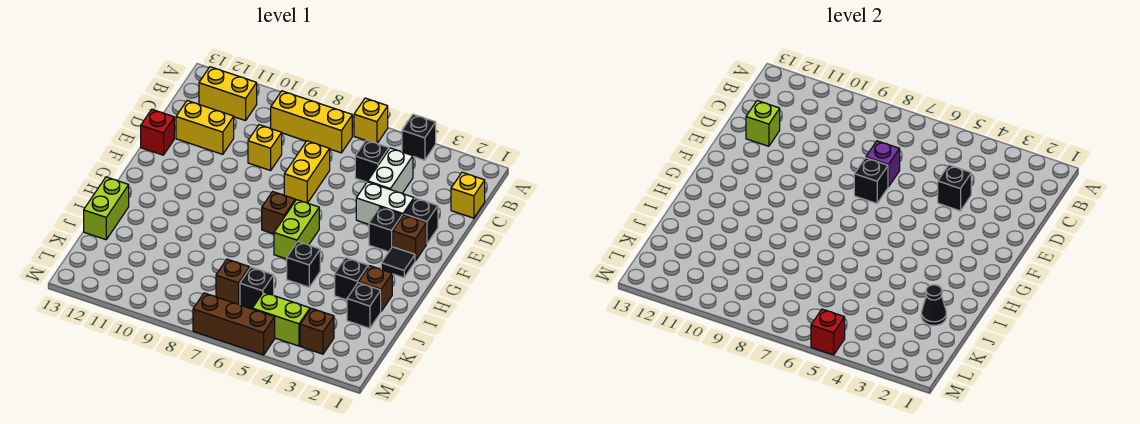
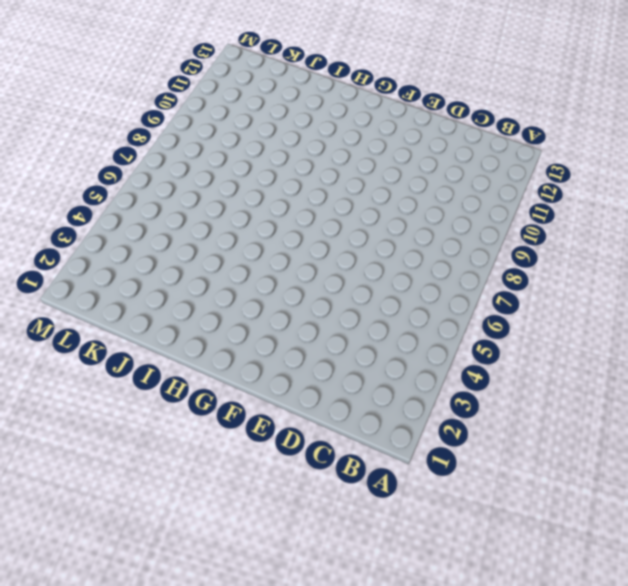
none -> black brick A4 level 1
none -> yellow brick A6 level 1
none -> yellow brick B7:B9 level 1
none -> yellow brick B11:B12 level 1

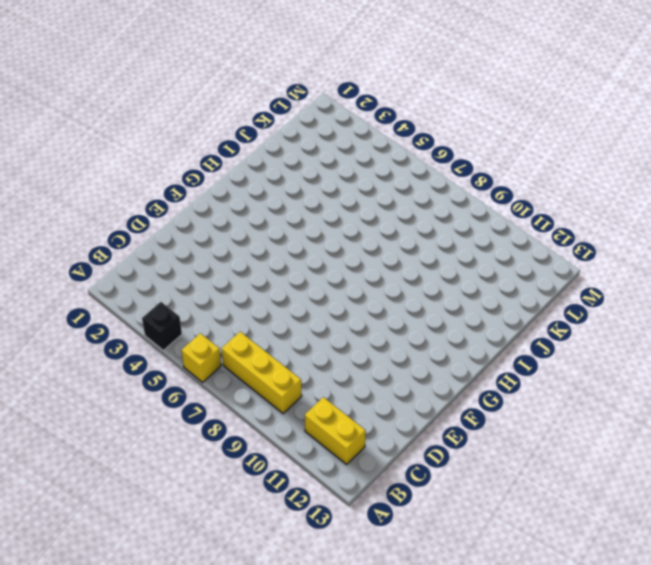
none -> yellow brick C1 level 1
none -> white brick C4:D4 level 1
none -> black brick C5 level 1
none -> yellow brick D7:E7 level 1

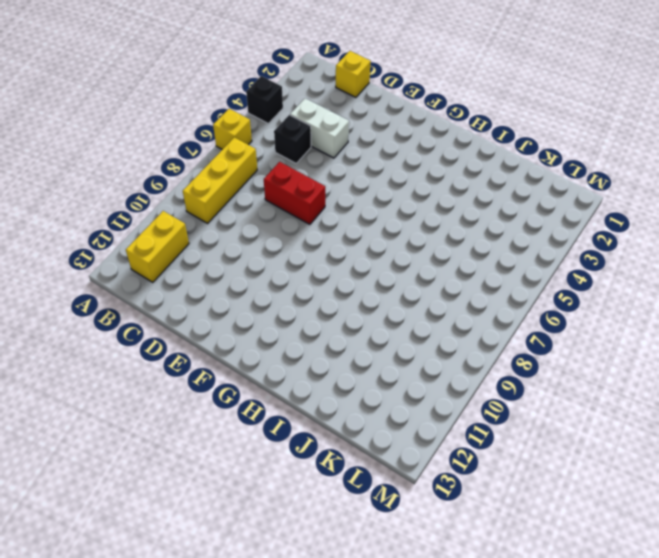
red brick D7:E7 level 1 -> yellow brick D7:E7 level 1
none -> yellow brick D9 level 1
none -> yellow brick D11:D12 level 1
none -> black brick E2 level 1
none -> white brick E3:E4 level 1

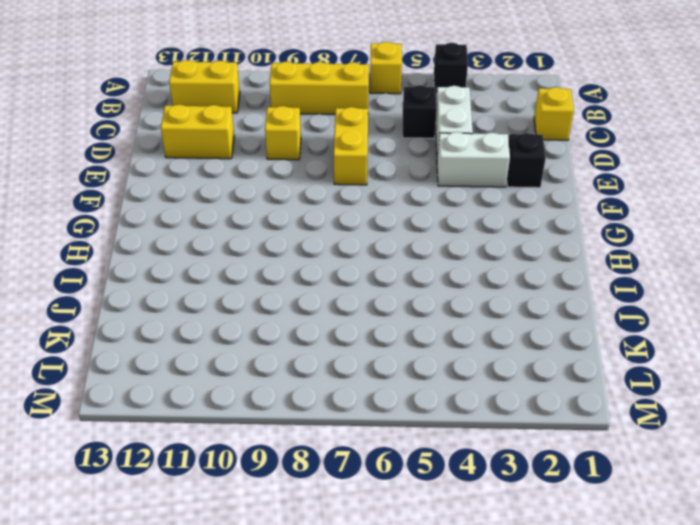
none -> red brick E13 level 1
none -> brown brick F2 level 1
none -> black brick F3 level 1
none -> black tile G2 level 1

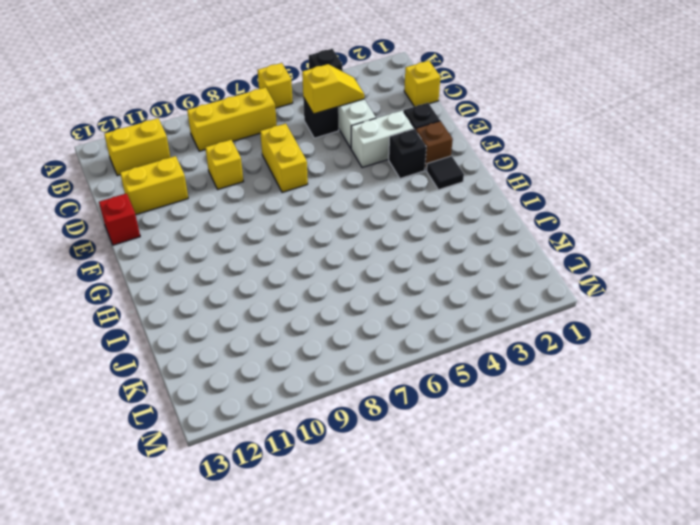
yellow slope C4:C5 level 2 top 5 -> none
none -> lime brick G6:H6 level 1
none -> brown brick G7 level 1
none -> brown brick I2 level 1
none -> black brick I3 level 1

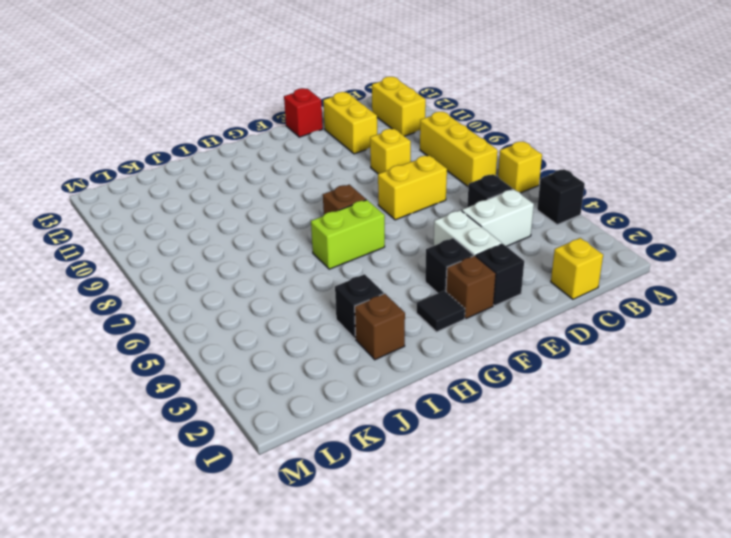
none -> black brick I5 level 1
none -> lime brick I13:J13 level 1
none -> black brick J2 level 1
none -> black brick K6 level 1

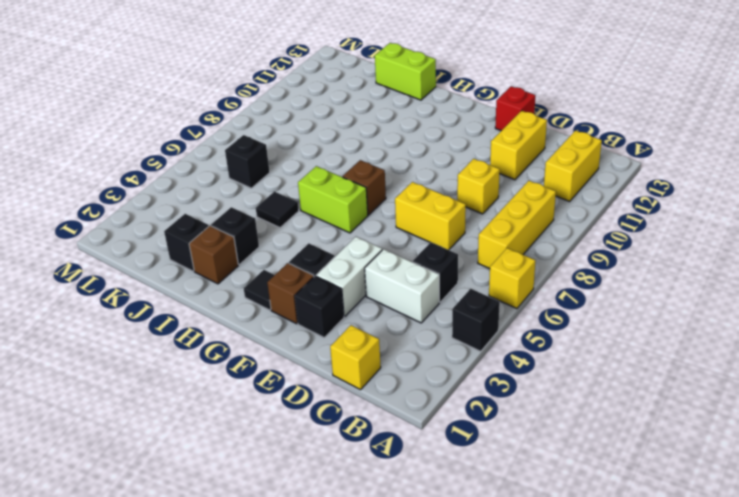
black tile I5 level 1 -> black brick I5 level 1
none -> brown brick K7 level 1
none -> brown brick L3 level 1
none -> lime brick L4:L5 level 1
none -> brown brick M5:M7 level 1

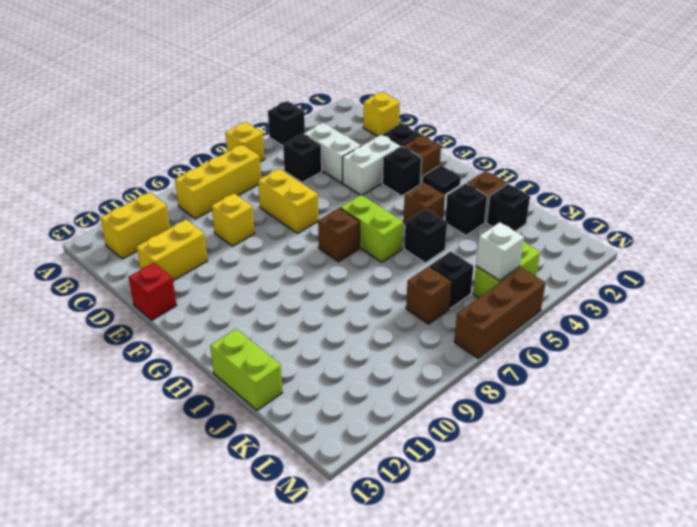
brown brick H4 level 1 -> brown brick L3 level 1
white brick L5 level 2 -> none
none -> black brick D4 level 2
none -> purple brick D7 level 2
none -> lime brick D12 level 2
none -> black brick E7 level 2

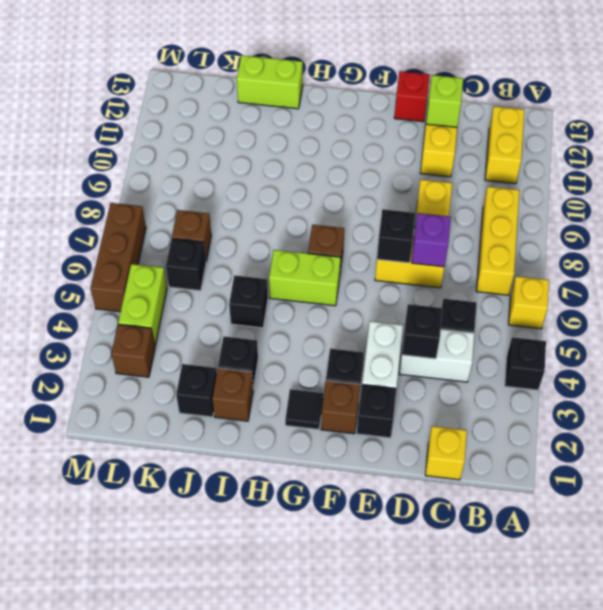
none -> black cone J2 level 2
none -> red brick M5 level 2

